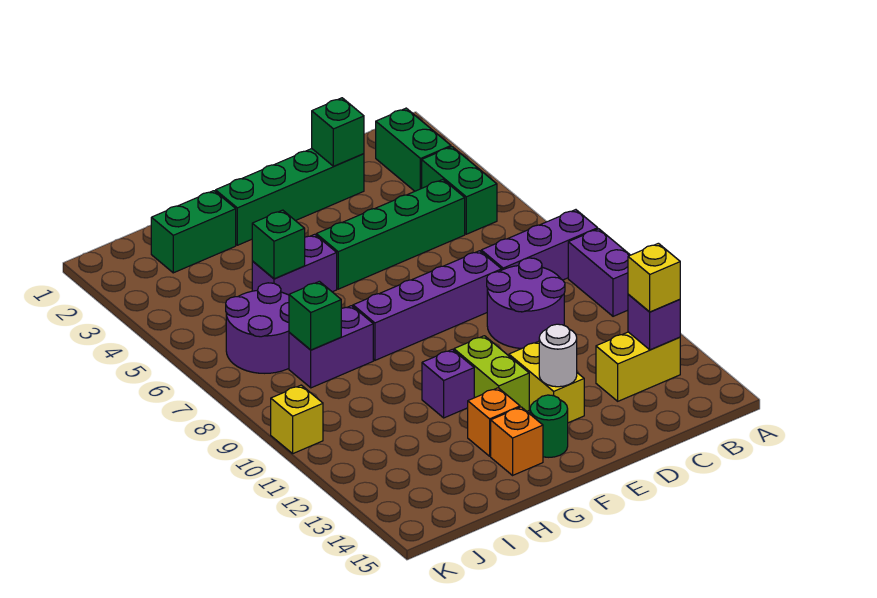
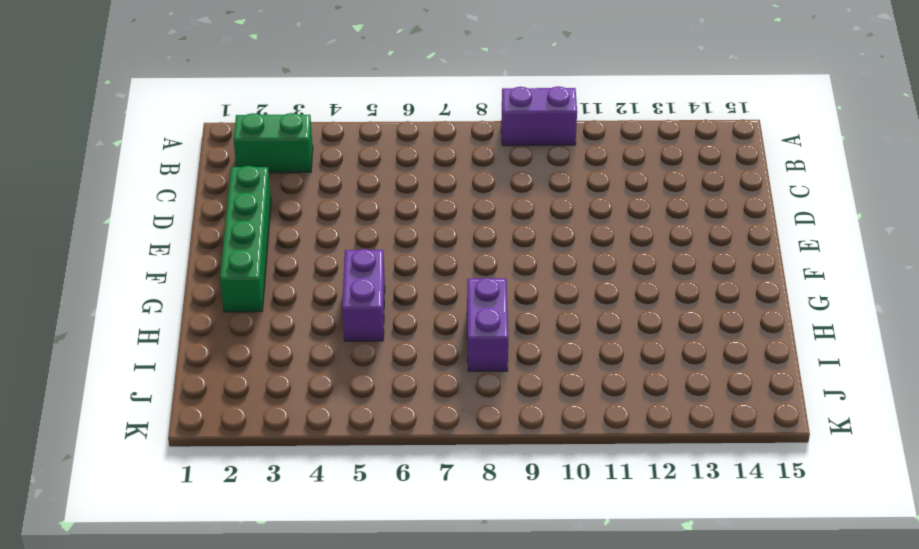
none -> purple brick A8:C8 level 1
none -> green brick B4:B5 level 1
none -> yellow brick B13:C13 level 1

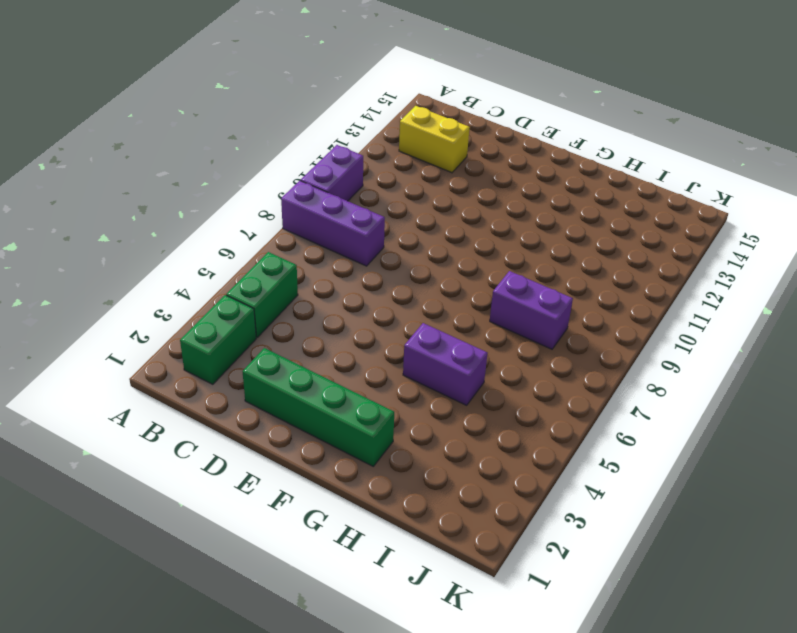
none -> green brick C5:F5 level 1
none -> purple round brick C9:D10 level 1
none -> purple brick D8:G8 level 1

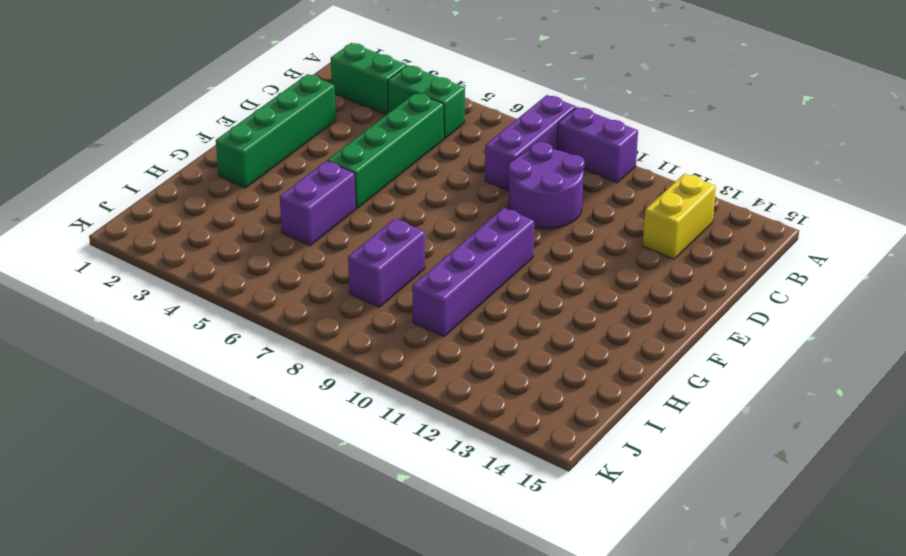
purple brick F10:I10 level 1 -> purple brick D8:G8 level 1
none -> yellow brick E12:E13 level 1
none -> lime brick F11:F12 level 1
none -> green round brick F14 level 1

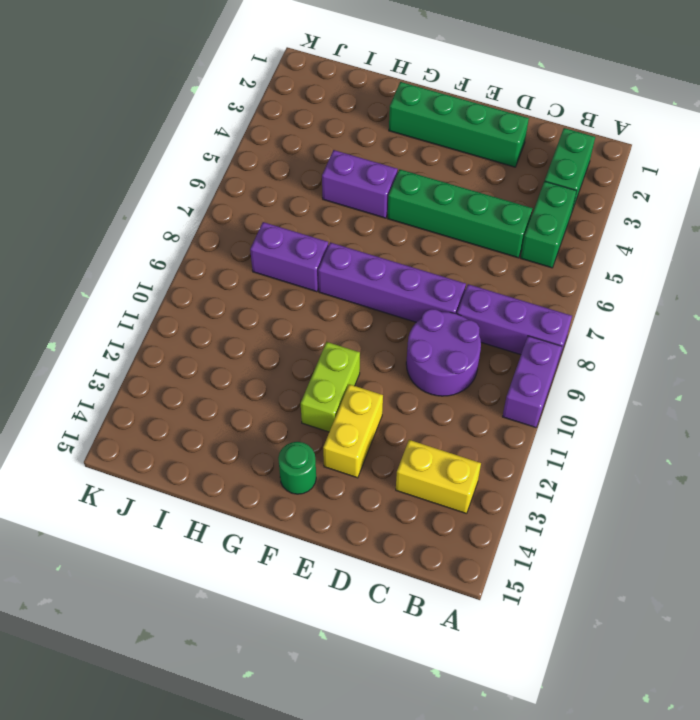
none -> purple brick G11 level 1
none -> orange brick G13 level 1
none -> orange brick G14 level 1

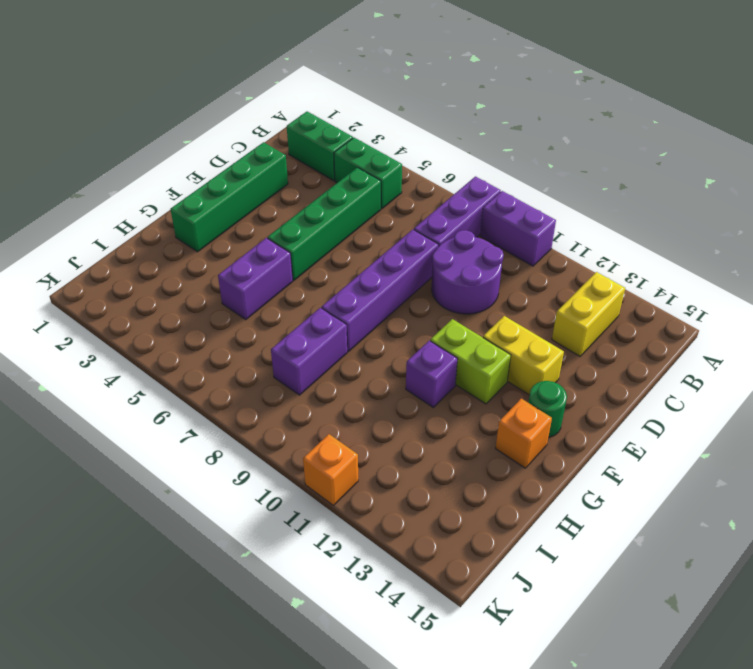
orange brick K11 level 1 -> orange brick G13 level 1
none -> green brick H2:I2 level 1
none -> purple round brick I6:J7 level 1
none -> yellow brick K10 level 1

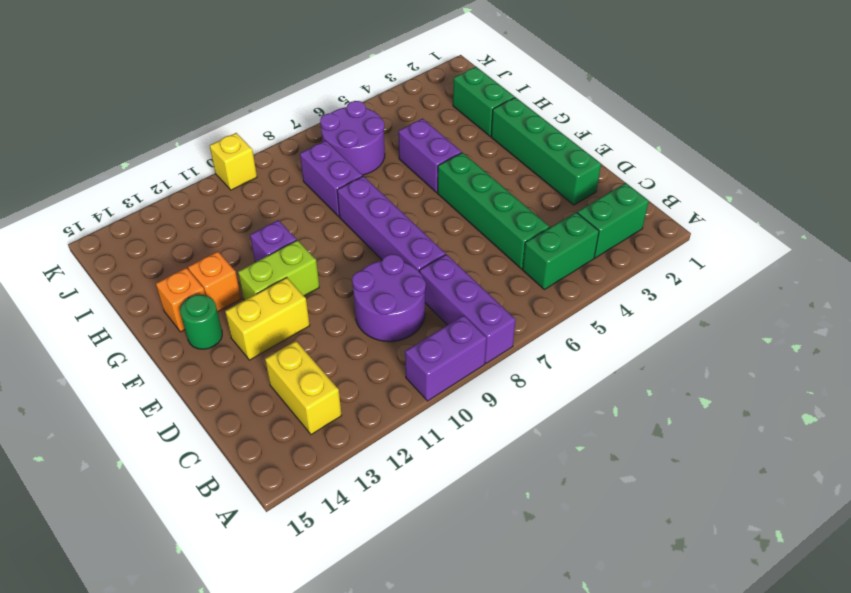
none -> purple brick B13 level 2
none -> green brick D2 level 2
none -> white round brick E13 level 2

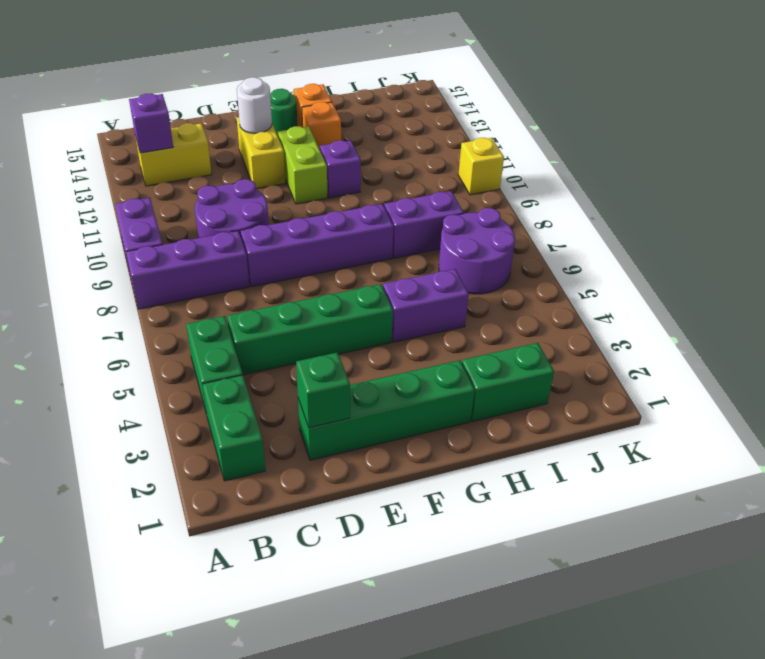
none -> green brick H5 level 2
none -> green brick I8 level 2
none -> yellow brick B13 level 3

